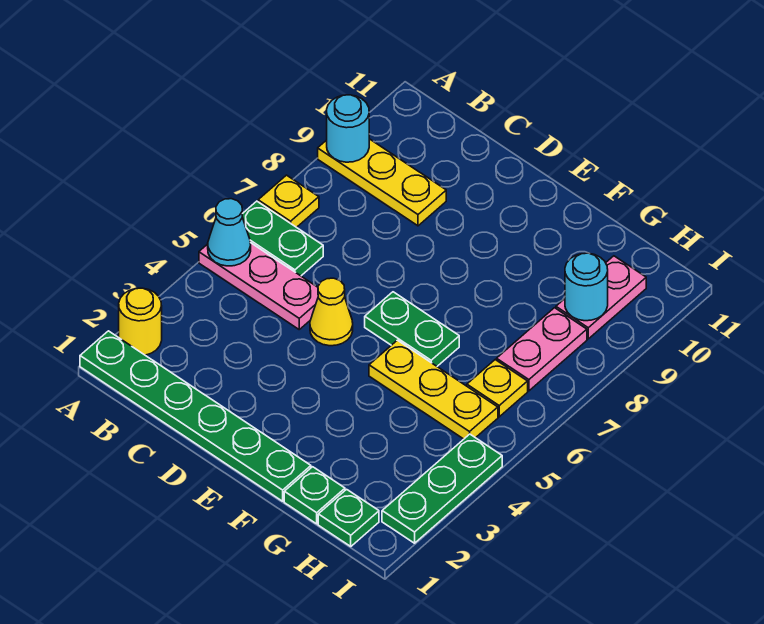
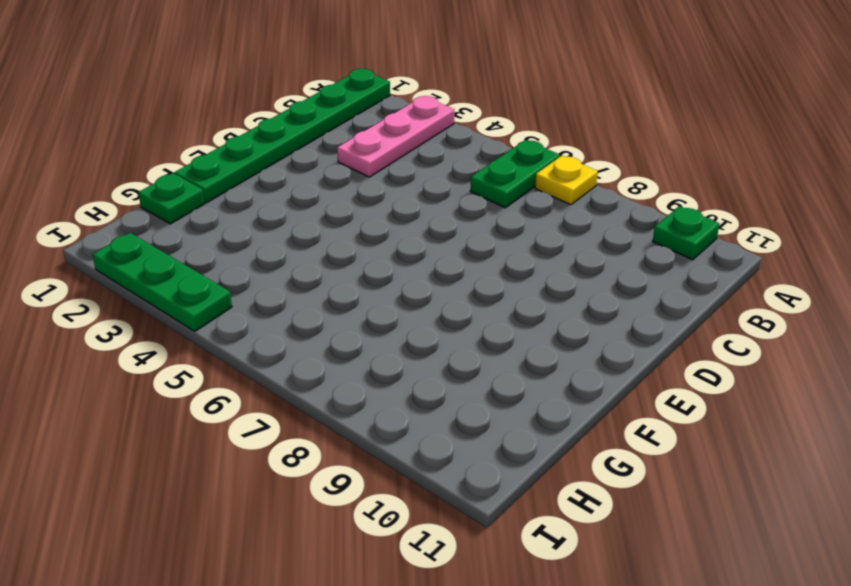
pink plate A3:C3 level 1 -> pink plate A5:C5 level 1
green plate A10 level 1 -> green plate H1 level 1
none -> yellow round brick A2 level 1
none -> yellow plate A9:C9 level 1
none -> yellow cone D5 level 1

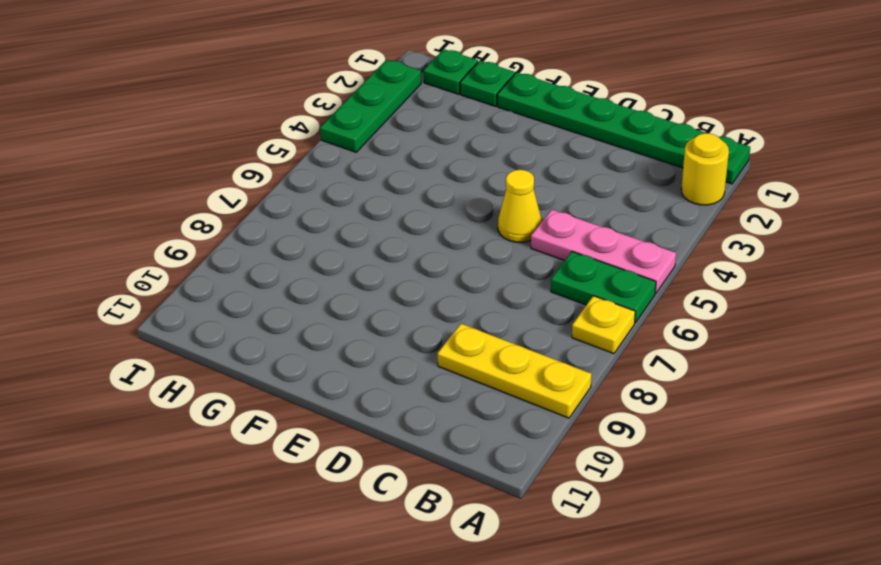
none -> green plate E6:F6 level 1
none -> yellow plate F5:H5 level 1
none -> yellow plate H6 level 1

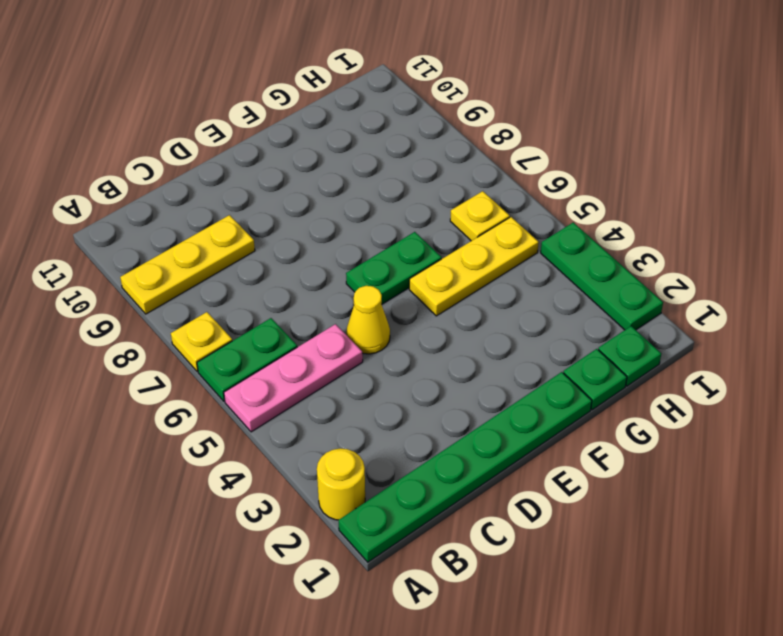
none -> pink plate H7:H8 level 1
none -> pink plate H9:H10 level 1
none -> cyan cone A5 level 2

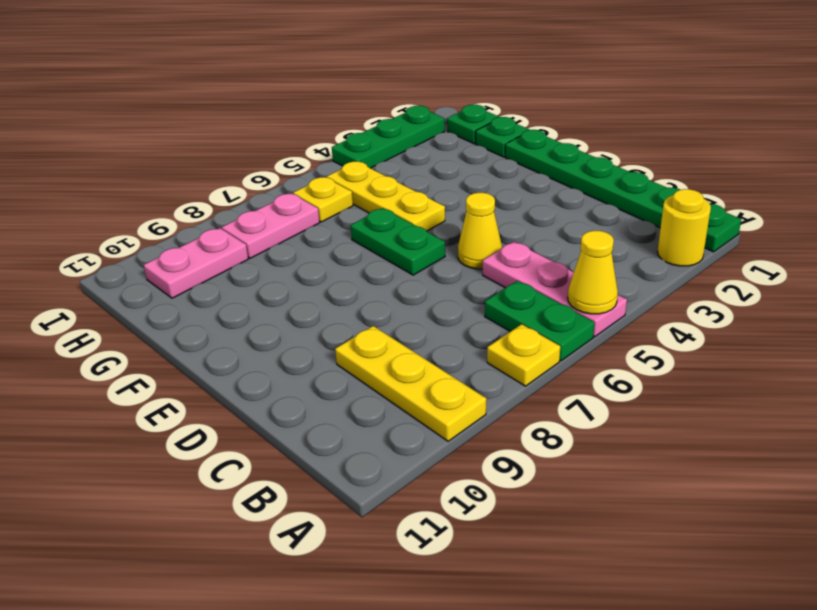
yellow cone A5 level 2 -> cyan cone A5 level 2
none -> cyan round brick A9 level 2
none -> cyan round brick H9 level 2

